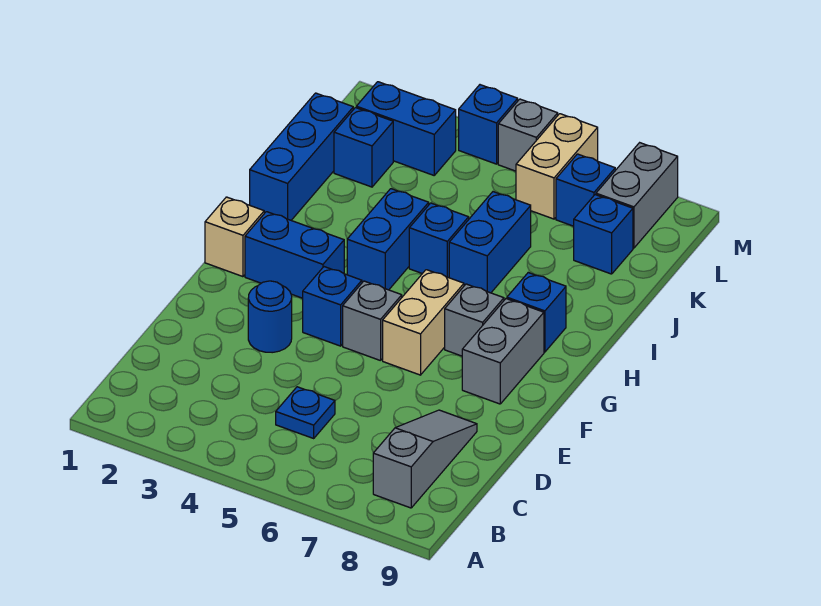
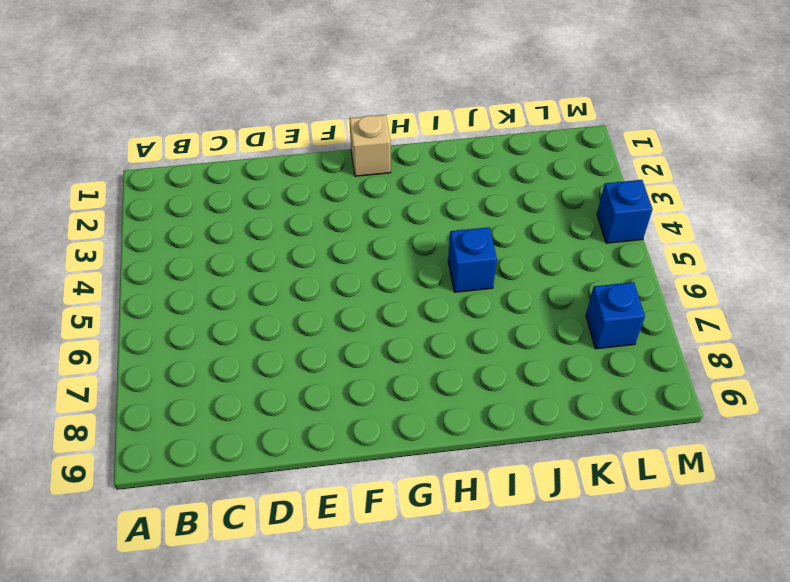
none -> grey slope B8:D8 level 1 top B
none -> blue plate C5 level 1
none -> blue round brick E3 level 1

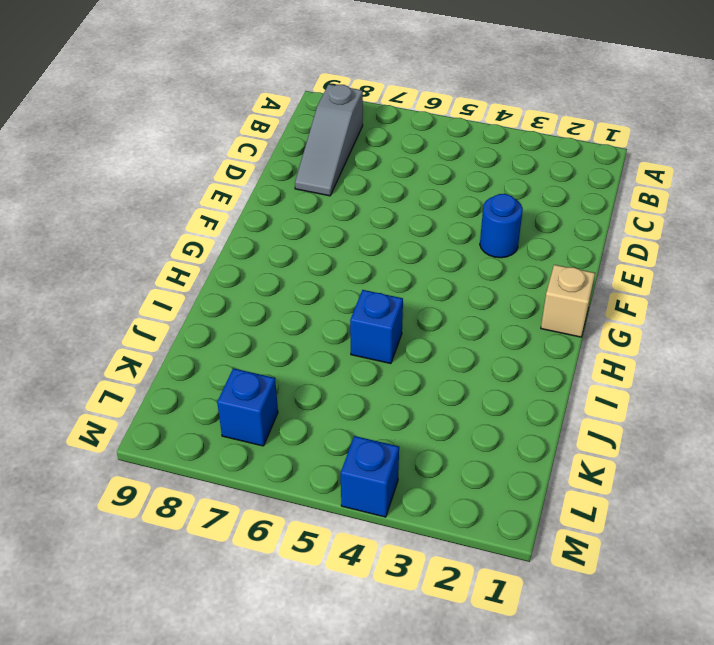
none -> blue plate C5 level 1
none -> blue brick F4 level 1
none -> grey brick F5 level 1

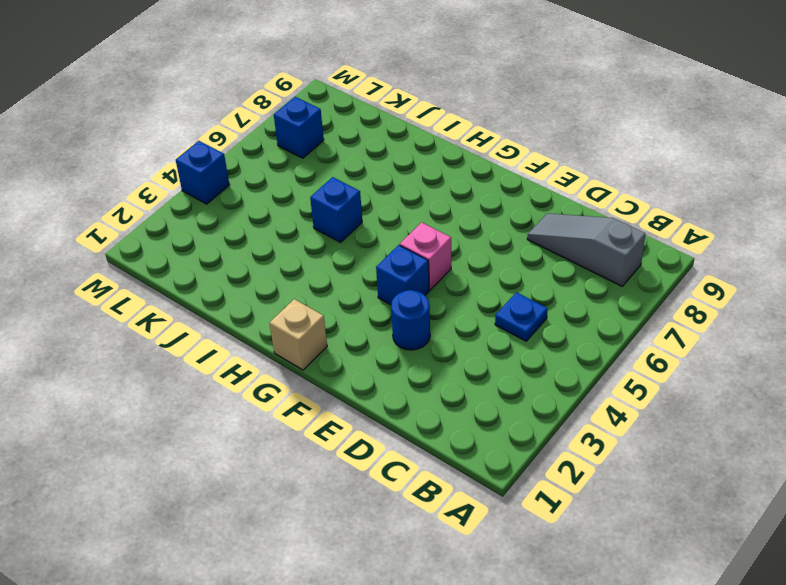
pink brick F5 level 1 -> grey brick F5 level 1
none -> tan brick F6:G6 level 1
none -> grey brick F8:G8 level 1
none -> blue brick G2:G3 level 1

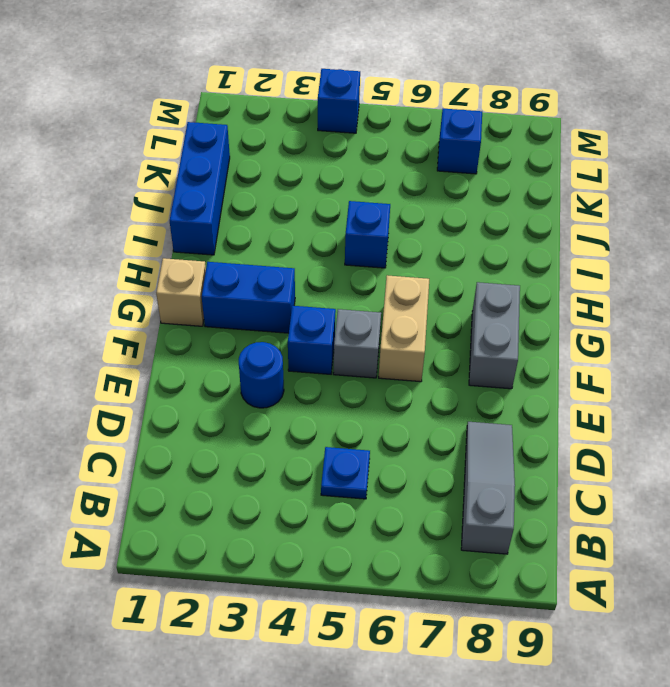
none -> grey brick G7 level 1
none -> blue brick H4:I4 level 1
none -> blue brick H8 level 1

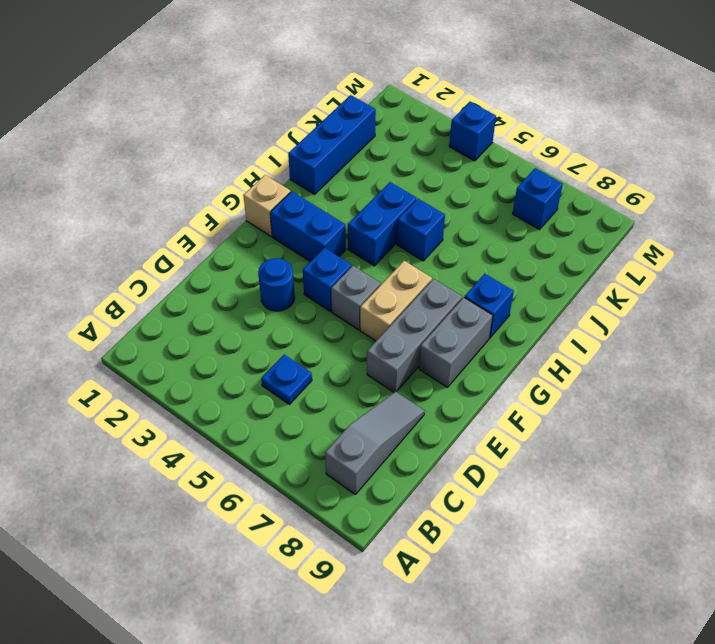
grey brick E7:G7 level 1 -> grey brick G7 level 1
none -> blue brick I6:J6 level 1
none -> blue brick K2 level 1
none -> blue brick K8 level 1

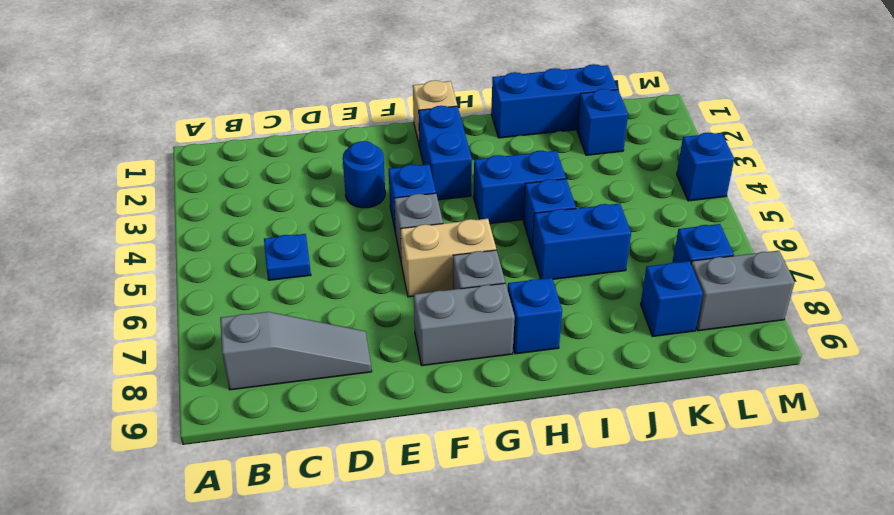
none -> blue brick L2:L3 level 1
none -> tan brick L6:M6 level 1
none -> grey brick M5 level 1

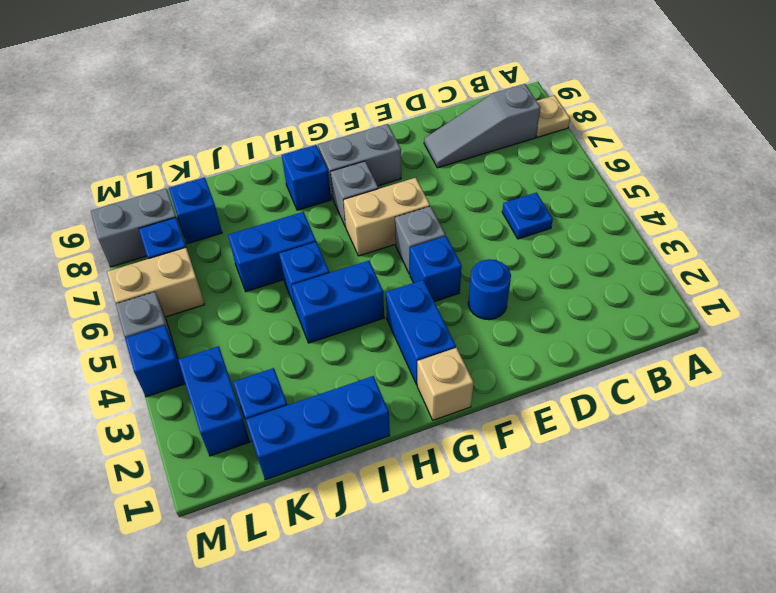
tan plate A8 level 1 -> none

